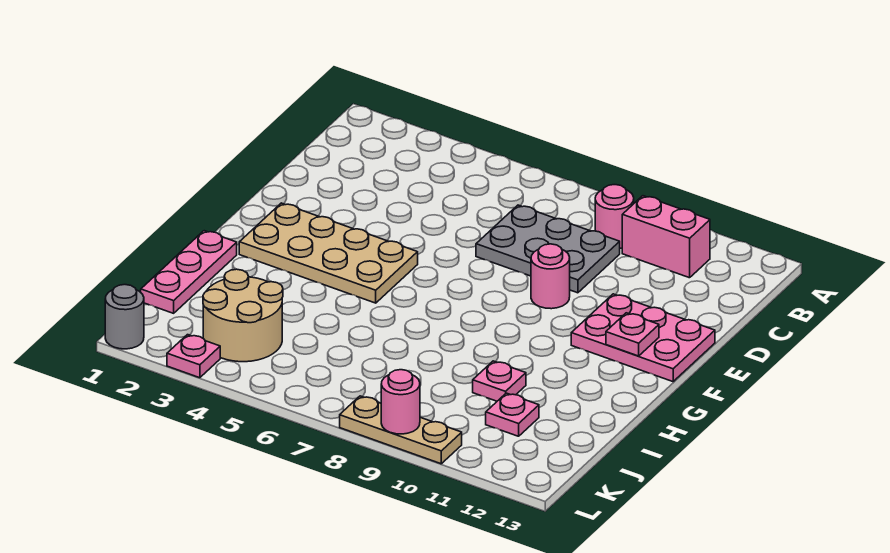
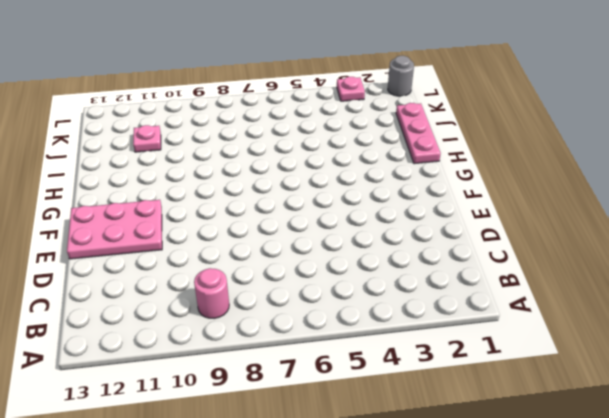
none -> pink brick B10:B11 level 1
none -> grey plate C7:D9 level 1
none -> pink round brick E9 level 1

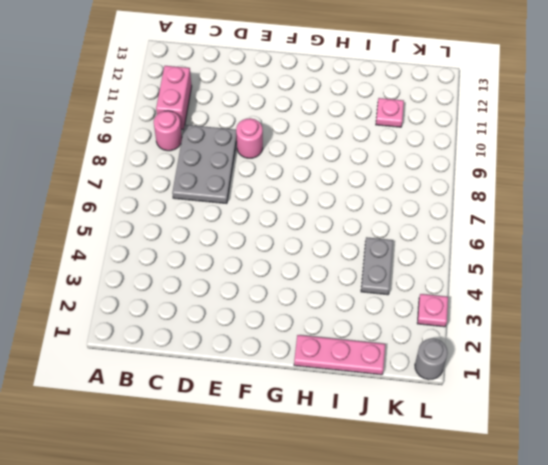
grey plate J4:J5 level 1 -> tan round brick J3:K4 level 1
none -> pink plate E11:F13 level 1
none -> tan plate F2:G5 level 1
none -> pink plate I10 level 1

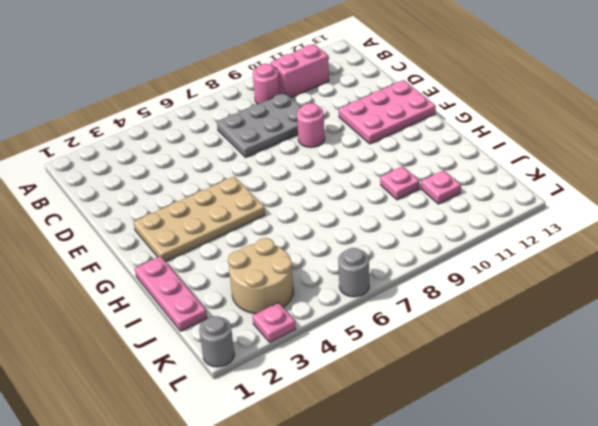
grey round brick L6 level 1 -> none
none -> tan plate L8:L10 level 1
none -> pink plate F12 level 2
none -> pink round brick L9 level 2

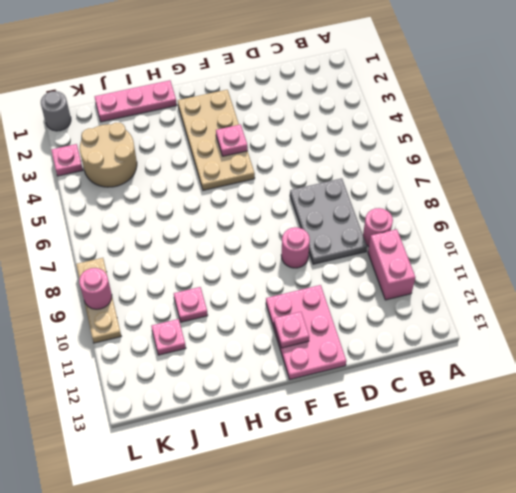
pink plate F4 level 2 -> none

